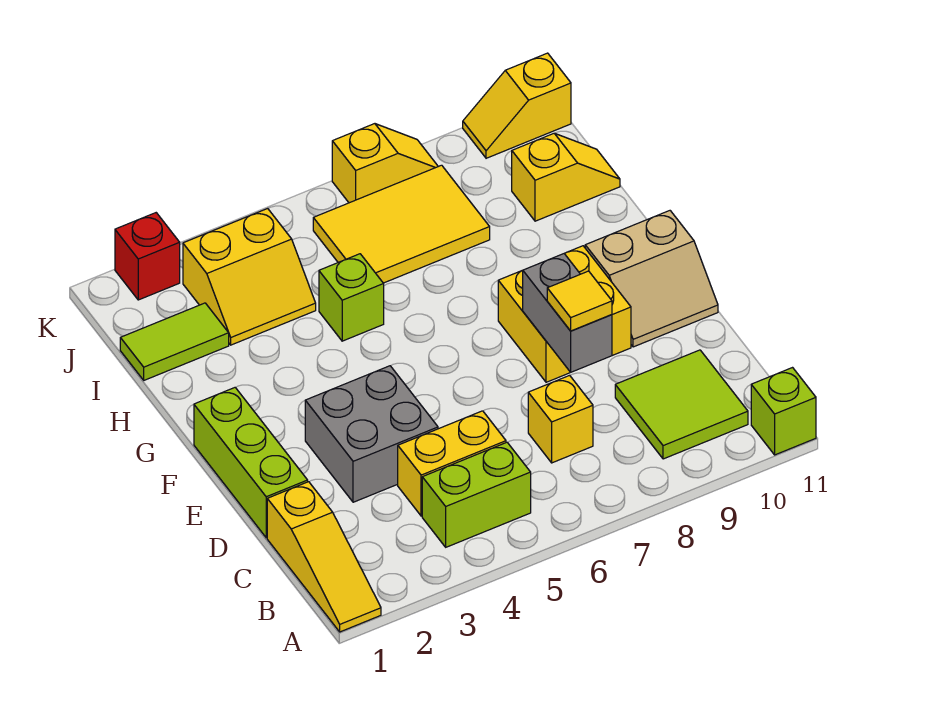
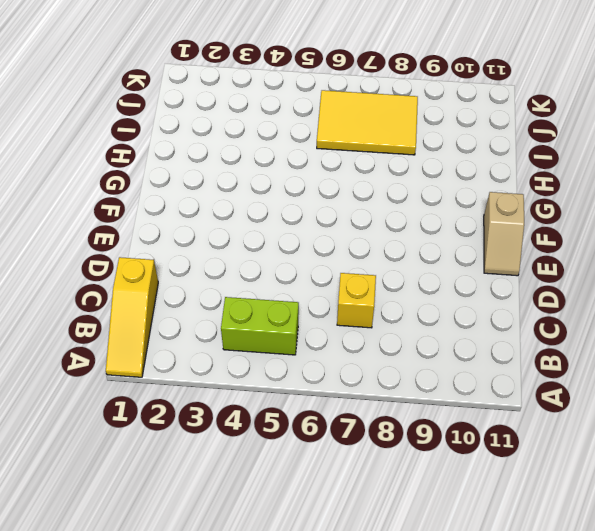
tan slope E11:F11 level 1 top F -> tan slope E10:F11 level 1 top F
none -> lime brick A11 level 1
none -> lime tile B9:C10 level 1
none -> yellow brick C4:C5 level 1

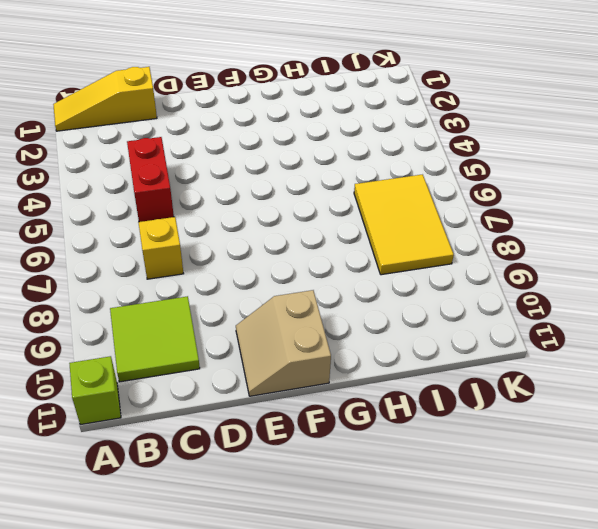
red brick C4:C5 level 1 -> yellow brick C4:C5 level 1
none -> lime brick B4:B5 level 1
none -> lime brick D1:F1 level 1
none -> grey brick D3:E4 level 1

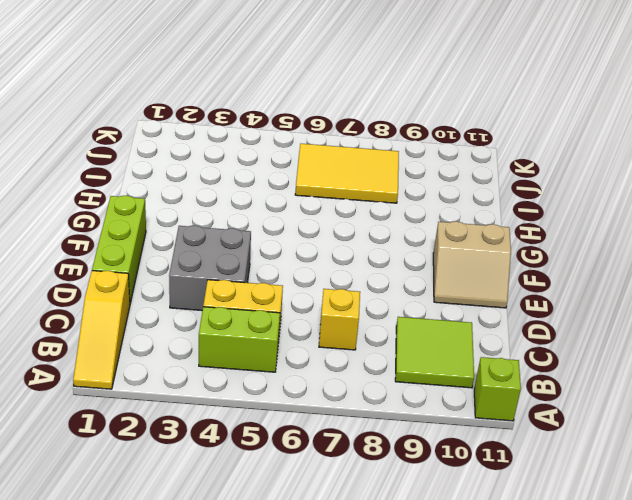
none -> yellow brick E8:F9 level 1
none -> lime brick H5 level 1
none -> lime tile I1:I2 level 1

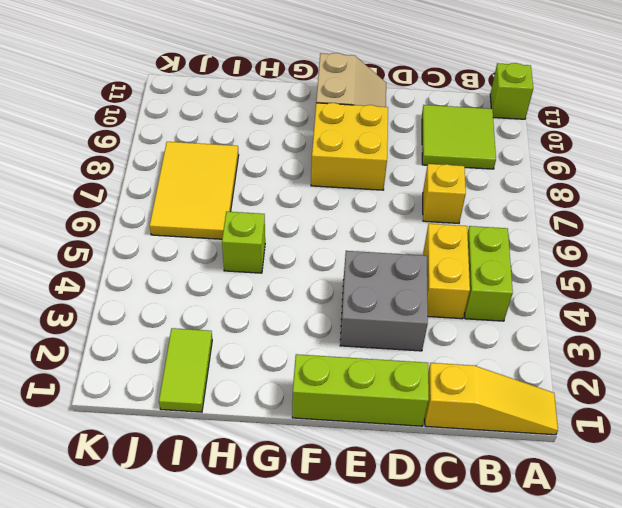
none -> yellow slope I3:J4 level 1 top J
none -> yellow slope I10:I11 level 1 top 10
none -> red brick K2 level 1

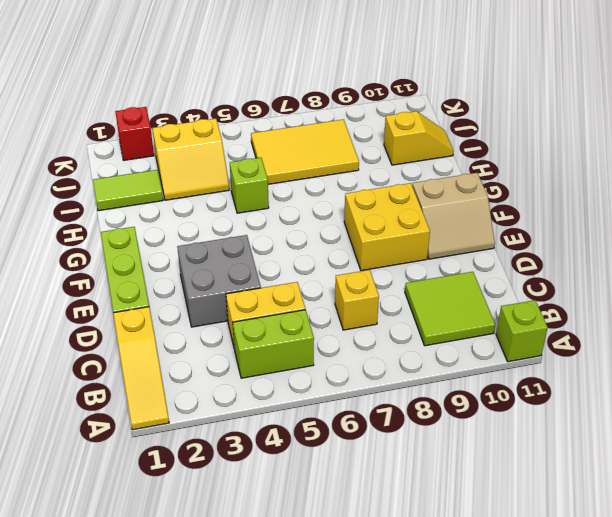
none -> yellow slope K7:K8 level 1 top 7
none -> yellow slope K10:K11 level 1 top 11
none -> grey brick D8:E8 level 2

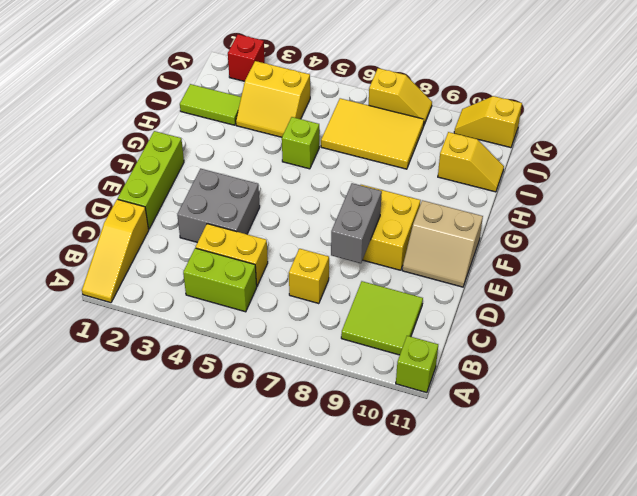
none -> yellow tile D8 level 3

